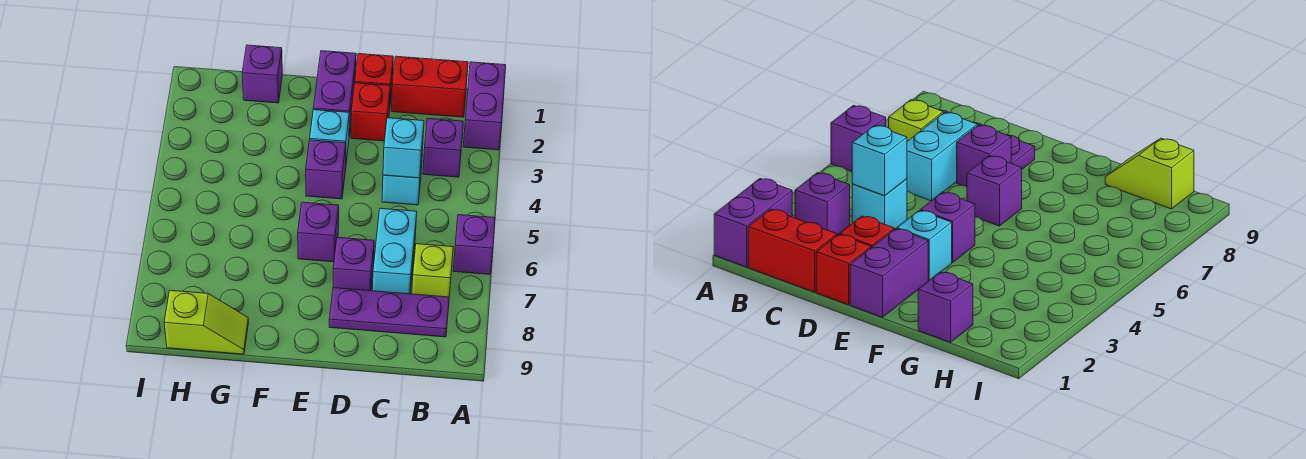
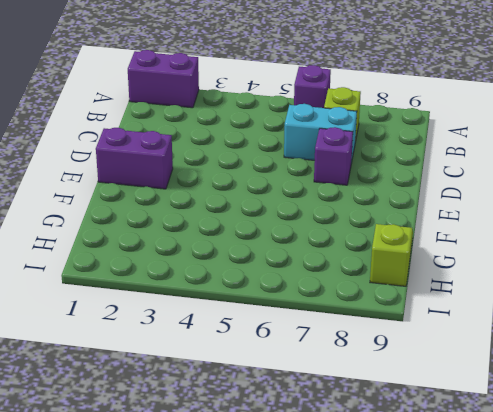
none -> red brick B1:C1 level 1
none -> purple brick B3 level 1
none -> purple plate B8:D8 level 1

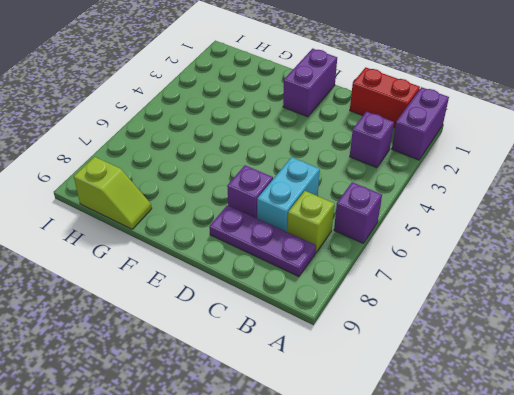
none -> cyan brick C4 level 1
none -> red brick D1 level 1
none -> red brick D2 level 1

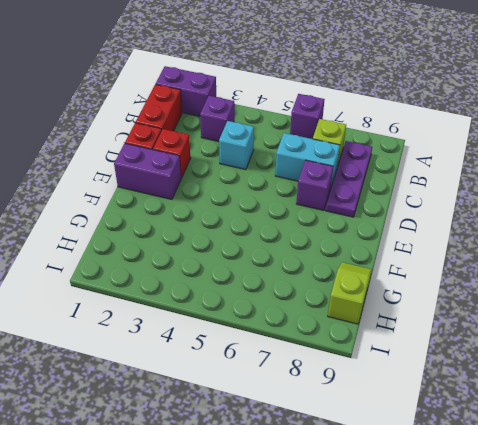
none -> cyan brick E3 level 1
none -> purple brick E4 level 1
none -> purple brick E6 level 1

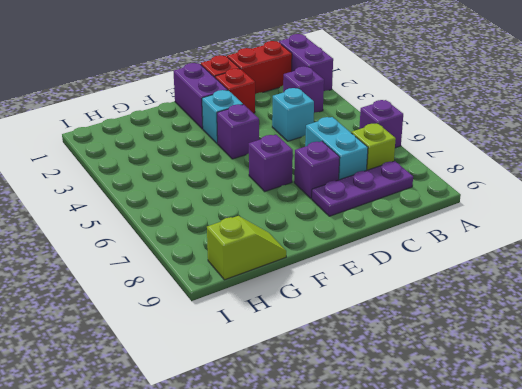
none -> purple brick G1 level 1
none -> cyan brick C4 level 2

